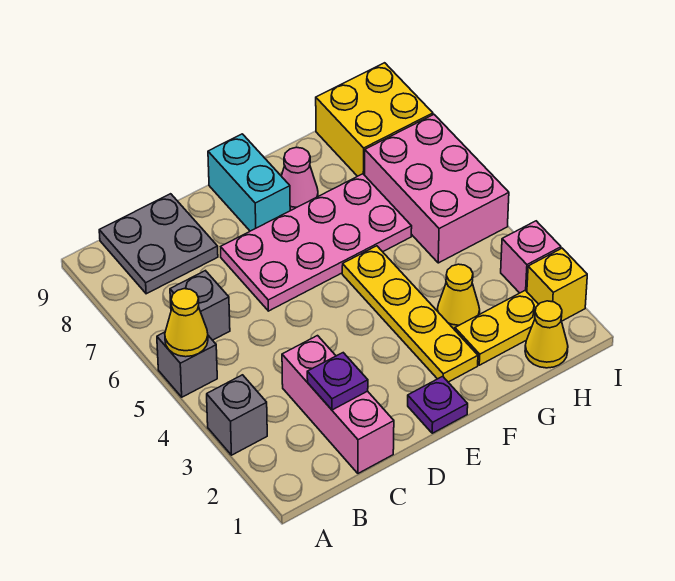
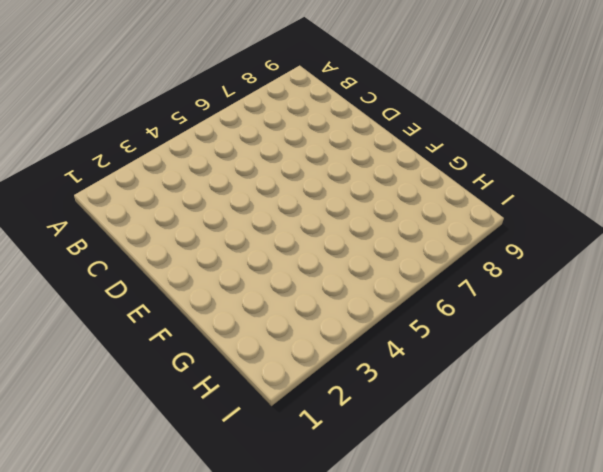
none -> grey brick A3 level 1
none -> grey brick A5 level 1
none -> grey brick B6 level 1

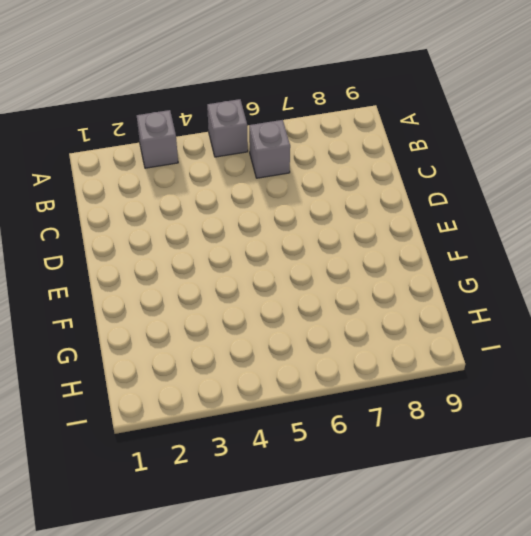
none -> grey plate B8:C9 level 1
none -> pink brick C1:C3 level 1
none -> pink plate D6:G7 level 1

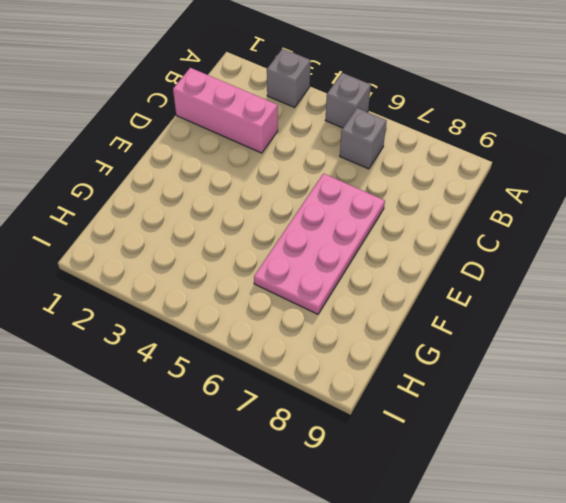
none -> grey plate B8:C9 level 1
none -> purple plate E1 level 1
none -> cyan brick E8:E9 level 1

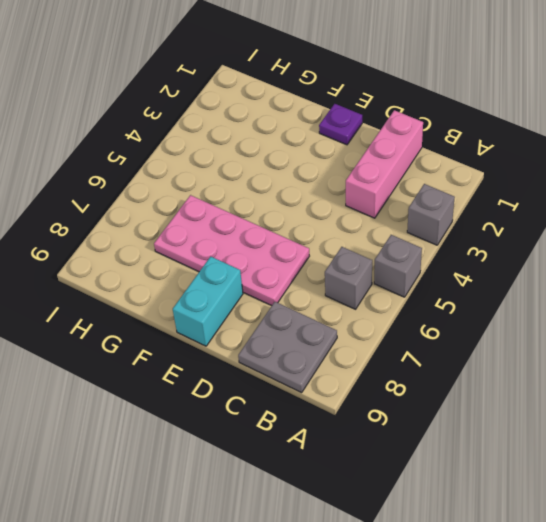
none -> yellow plate F2:F5 level 1
none -> pink cone F8 level 1
none -> yellow plate G2:H2 level 1

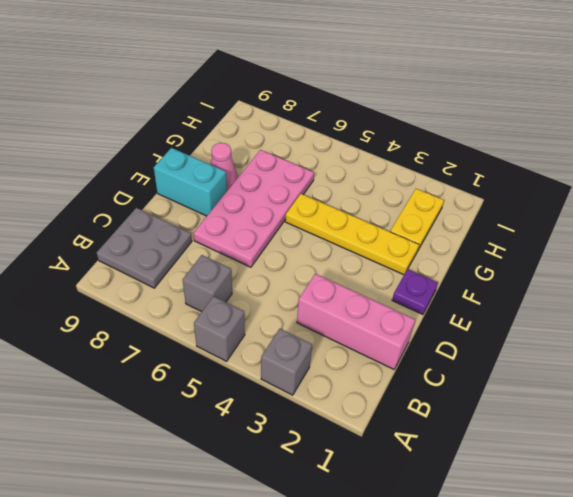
none -> yellow cone G3 level 1
none -> yellow cone H1 level 1
none -> pink brick H5:I7 level 1

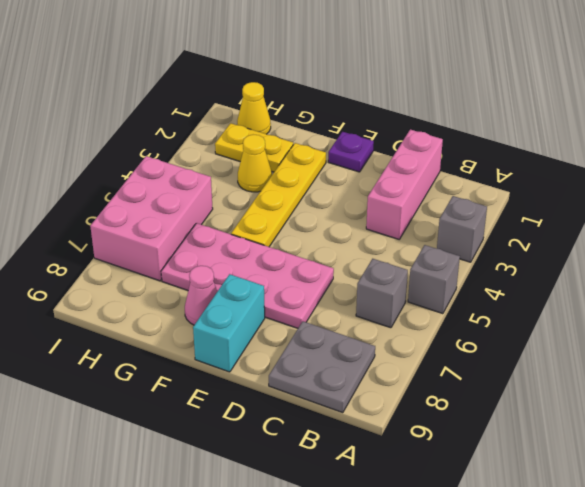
none -> yellow brick H8:I9 level 1
none -> yellow brick I2 level 1
none -> pink brick I3 level 1

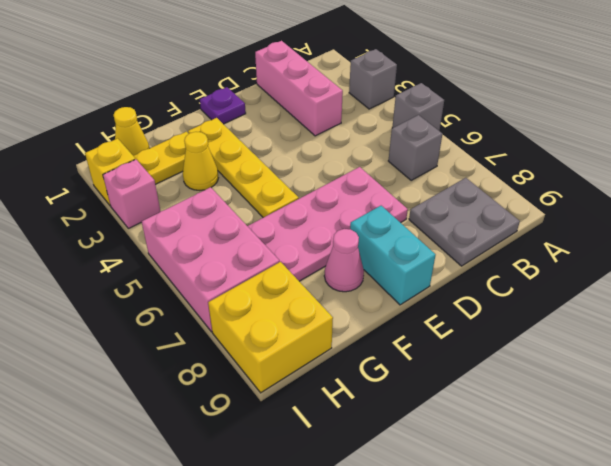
none -> yellow cone A5 level 2
none -> purple plate C2 level 2

